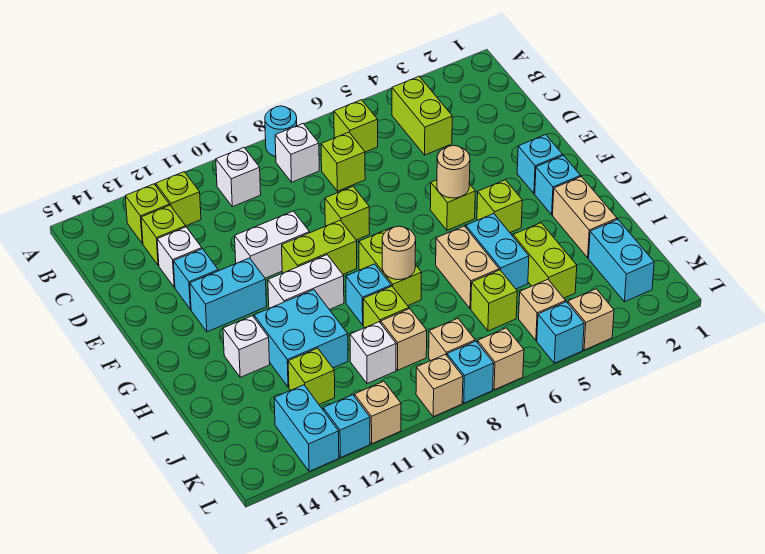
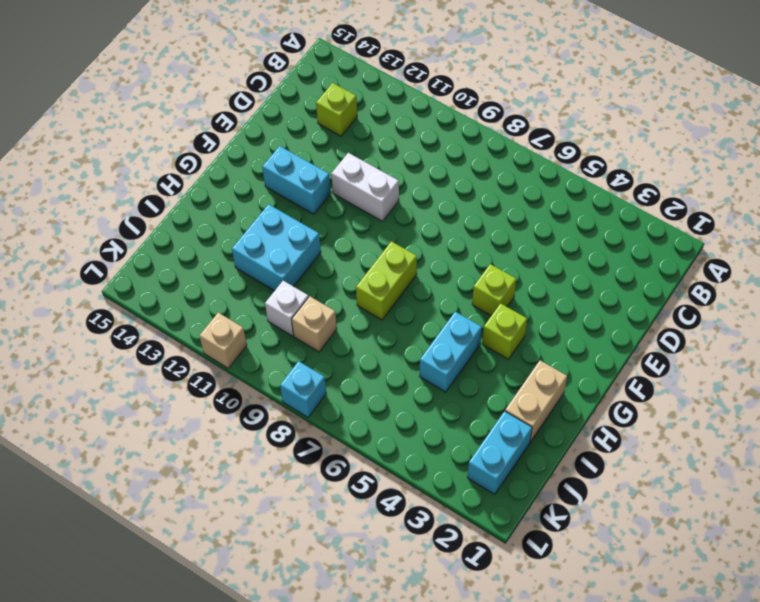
none -> cyan round brick A8 level 1
none -> lime brick B4:C4 level 1
none -> lime brick B6 level 1
none -> white brick B8 level 1

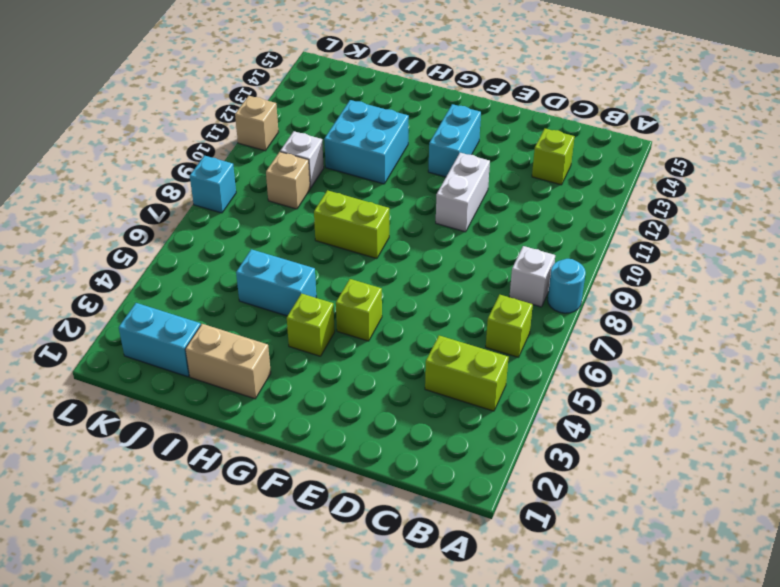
none -> white brick B10 level 1
none -> lime brick B12 level 1
none -> lime brick B13 level 1
none -> lime brick C7 level 1

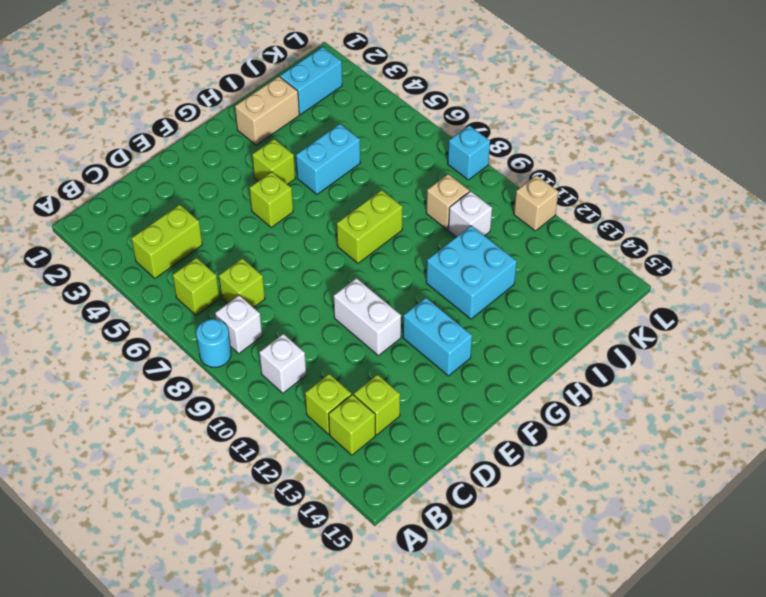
none -> white brick D13 level 1
none -> lime brick E8 level 1
none -> cyan brick E13 level 1
none -> cyan brick F2 level 1

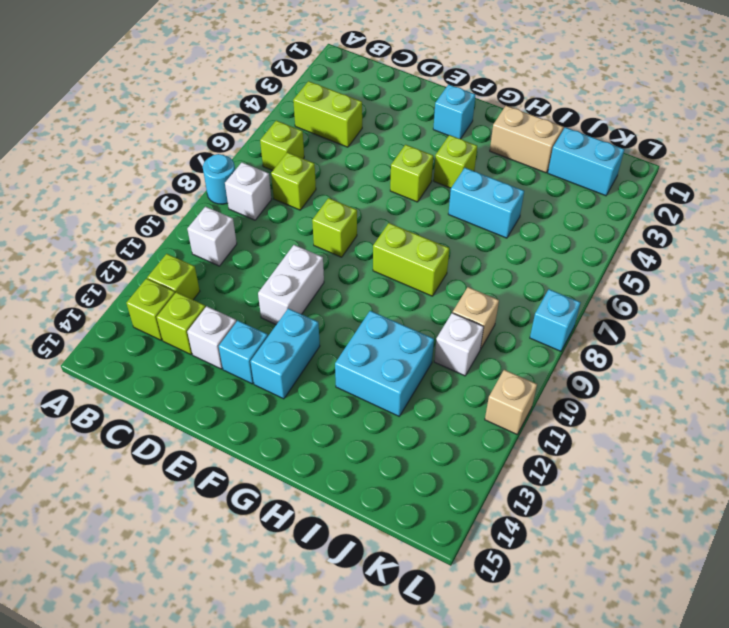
none -> lime brick F9:F10 level 1
none -> cyan brick G2 level 1
none -> white brick G10:G11 level 1
none -> tan brick H6:I6 level 1

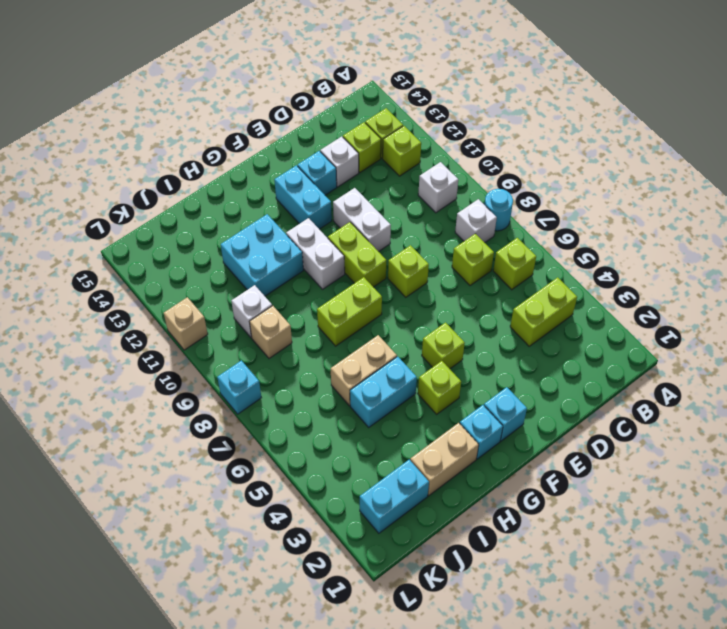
none -> cyan brick H9 level 1
none -> white brick H13 level 1
none -> lime brick I4:J4 level 1
none -> lime brick I9 level 1

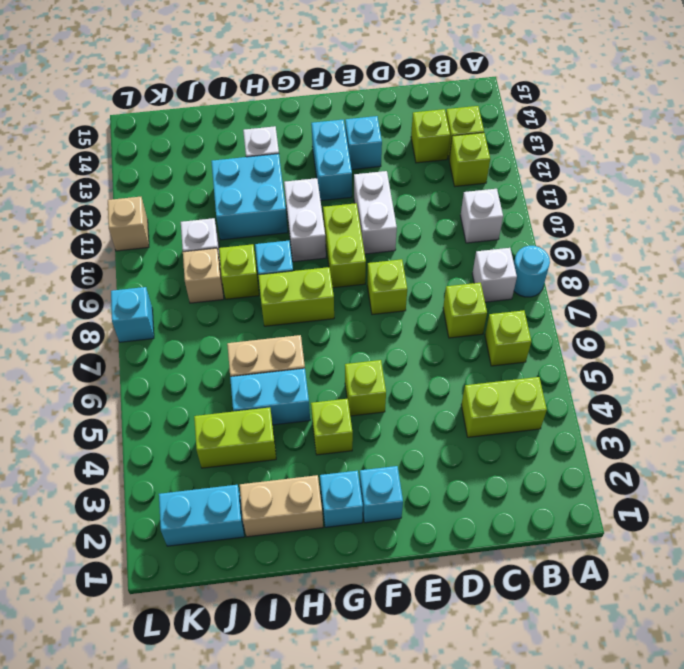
none -> white brick D13 level 1
none -> lime brick J6 level 1
none -> lime brick J12 level 1
none -> tan brick K5 level 1

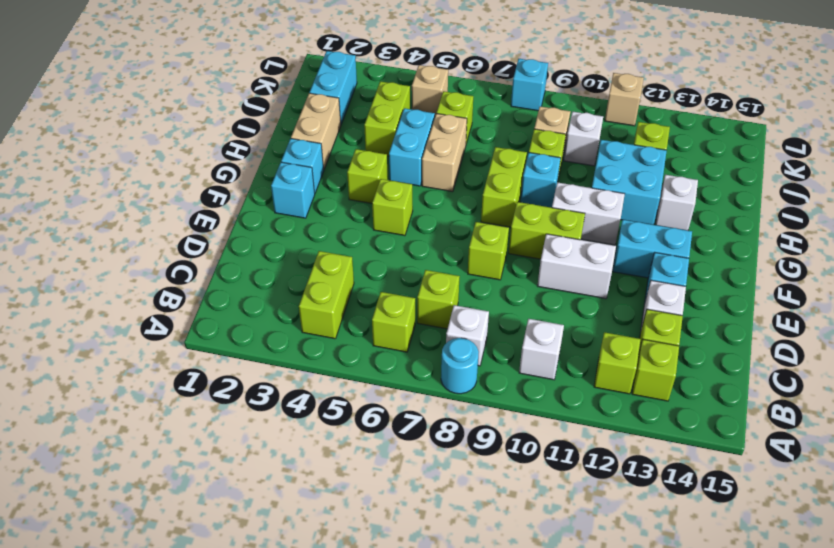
none -> tan brick K8 level 1
none -> cyan brick K13:L13 level 1
none -> tan brick L4 level 1
none -> cyan brick L5 level 1

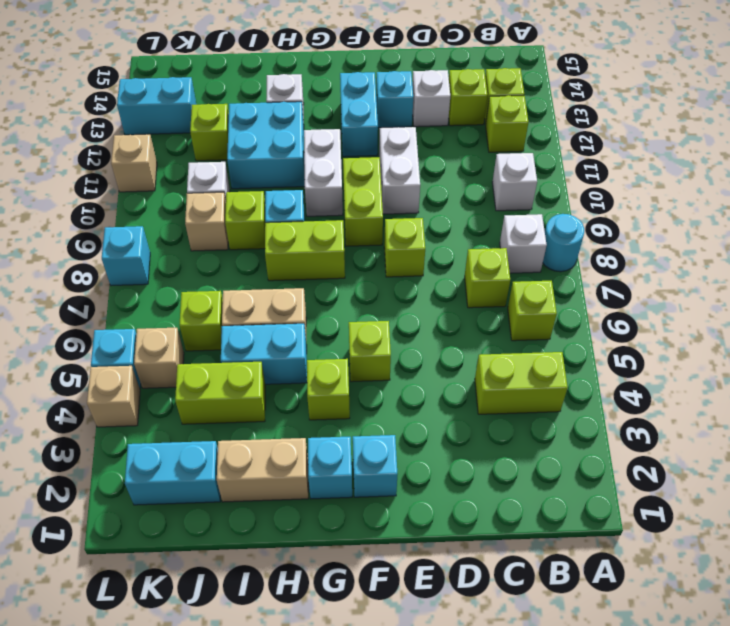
none -> tan brick K8 level 1
none -> tan brick L7 level 1
none -> tan brick L9 level 1
none -> cyan brick L12 level 1

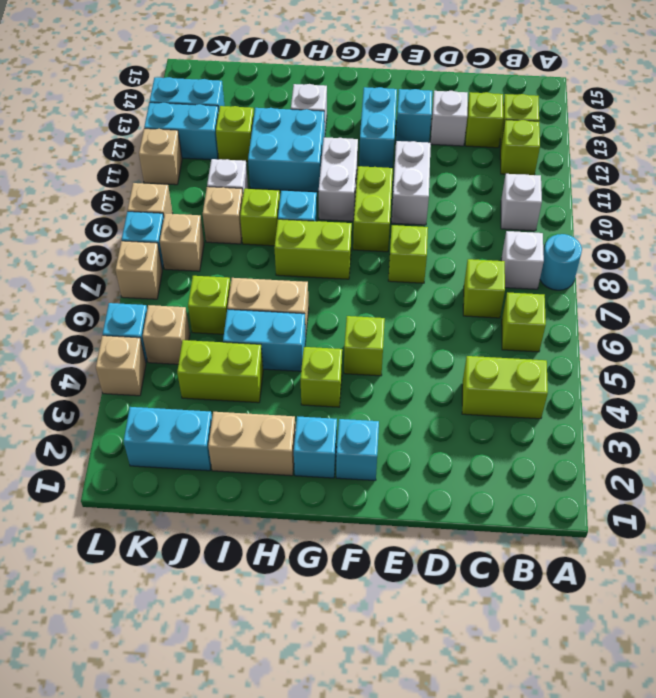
cyan brick K12:L12 level 1 -> cyan brick L12 level 1
none -> tan round brick F5 level 2
none -> tan round brick H8 level 2

